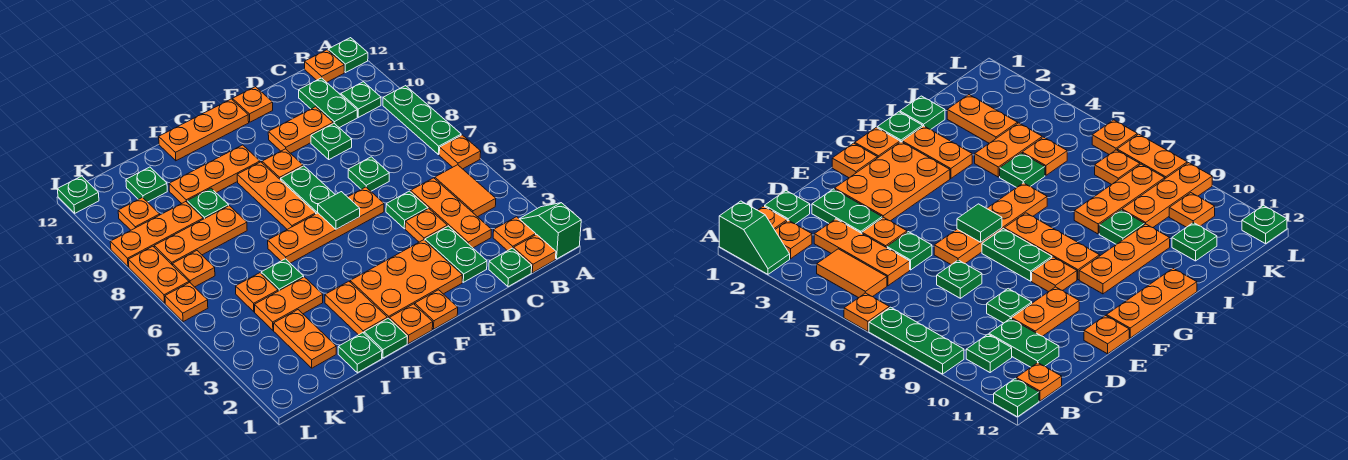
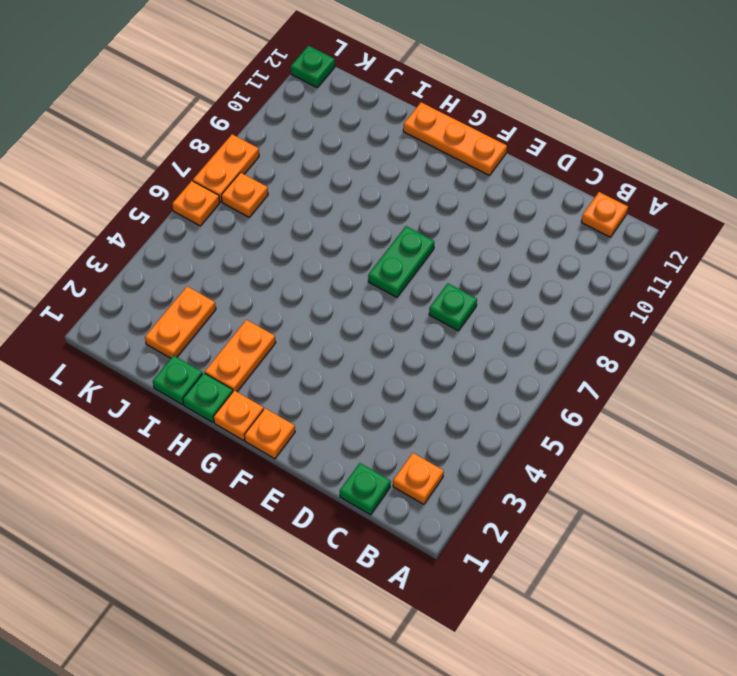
none -> green slope A1:A2 level 1 top 1
none -> orange plate A6 level 1
none -> green plate A7:A9 level 1
none -> green plate A12 level 1

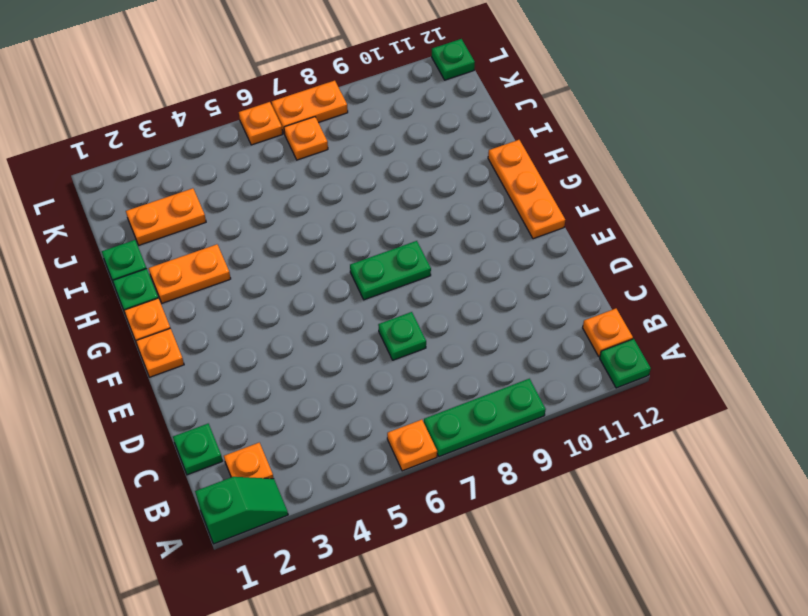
none -> orange plate B1 level 1
none -> orange tile B4:B5 level 1
none -> green plate B10 level 1
none -> orange plate C3:C5 level 1

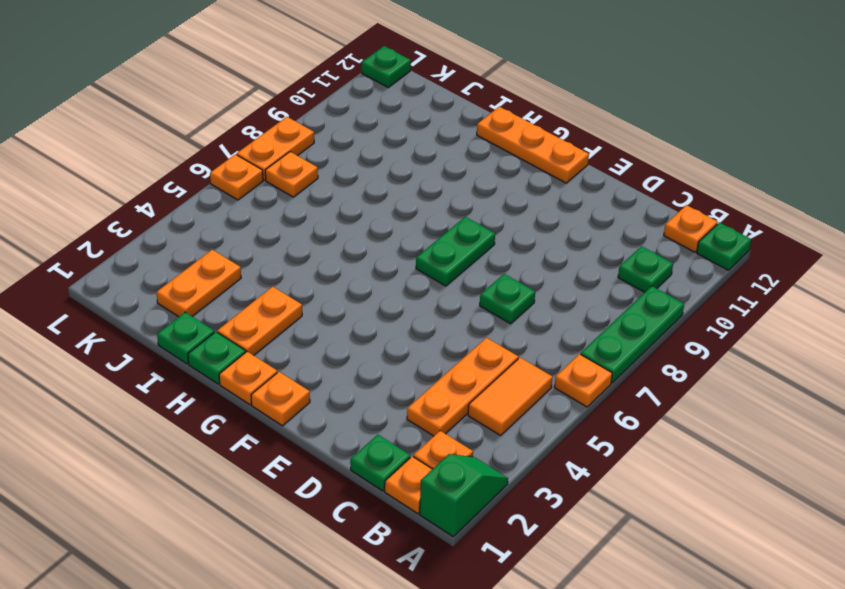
none -> green plate C10:C11 level 1
none -> green plate D2:D3 level 1
none -> orange plate D4 level 1
none -> green plate D5 level 1

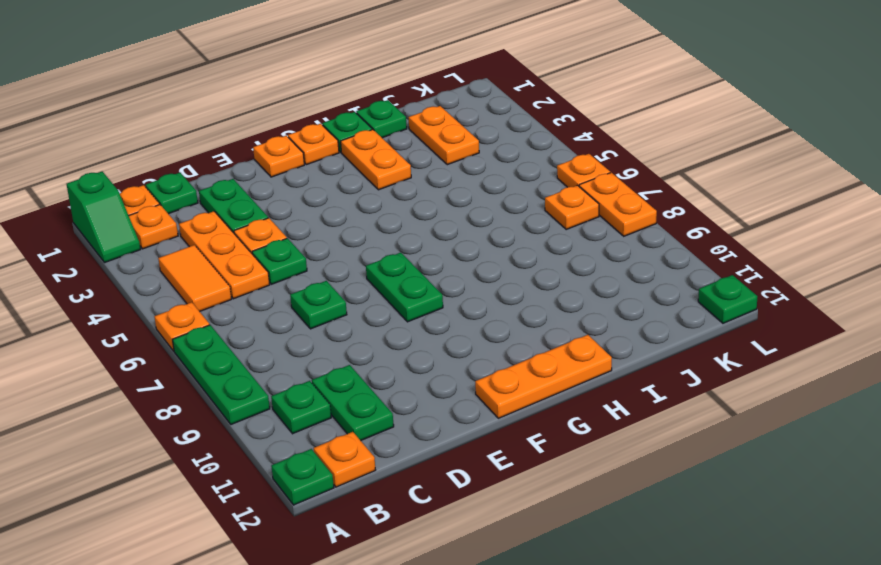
none -> green plate D9 level 1
none -> orange plate D10:E10 level 1
none -> orange plate E2:G3 level 1
none -> orange plate E6:H6 level 1

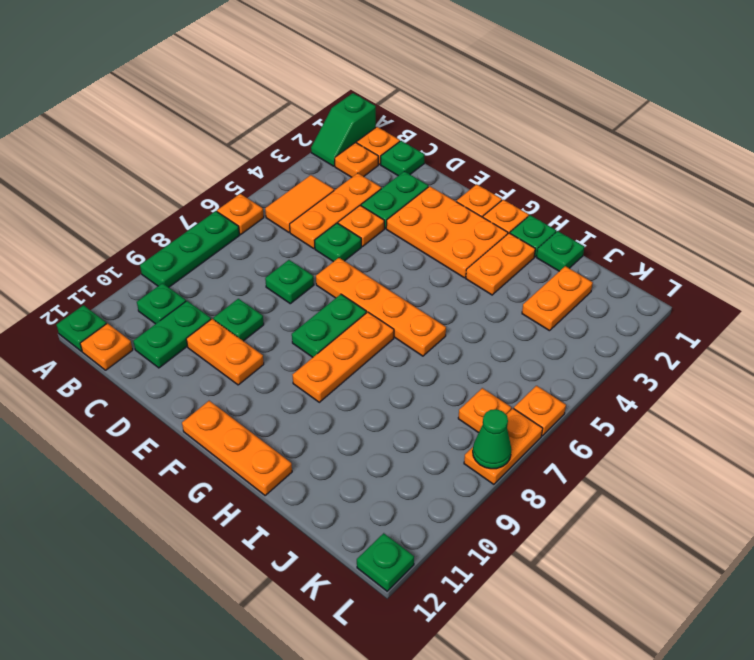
green cone L8 level 2 -> none
none -> orange plate E12 level 1
none -> orange plate F9 level 1
none -> orange plate G10:I10 level 1
none -> orange plate I4:J4 level 1

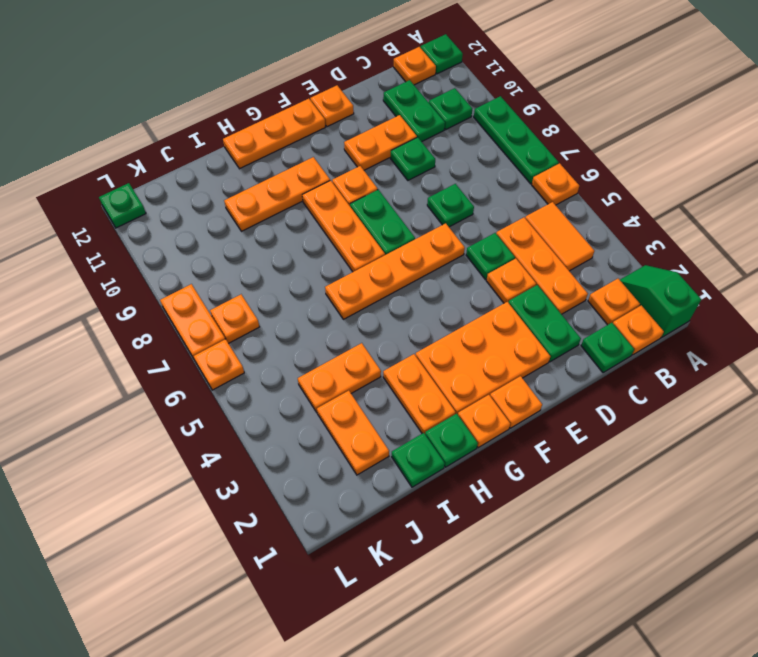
none -> green plate I5 level 1
none -> orange plate I8:K8 level 1
none -> green plate I9 level 1
none -> orange plate J5 level 1

